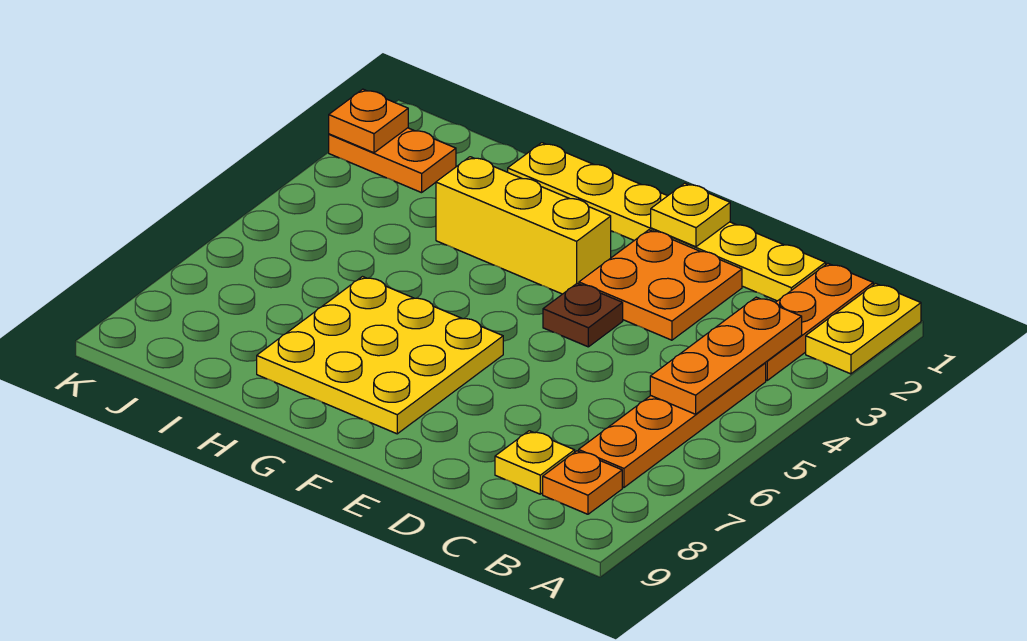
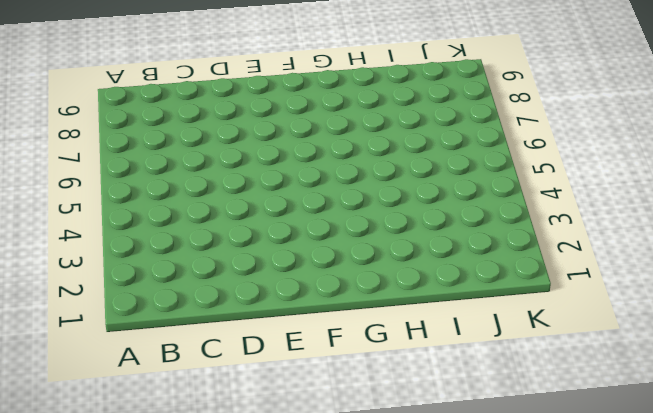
none -> yellow plate A1:A2 level 1
none -> orange plate B1:B3 level 1
none -> orange plate B4:B7 level 1

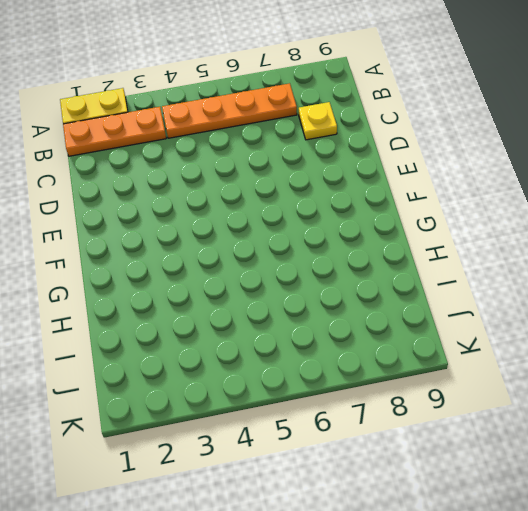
none -> orange plate B8 level 1
none -> yellow plate C1:H1 level 1
none -> orange plate D2:E3 level 1

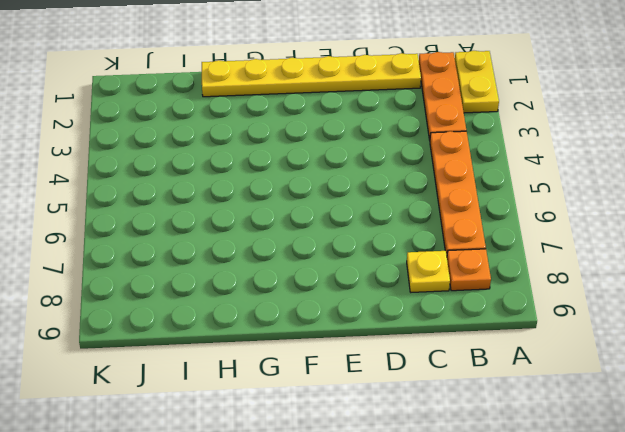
none -> orange plate D2:E3 level 1
none -> brown plate E4 level 1
none -> yellow brick F3:H3 level 1

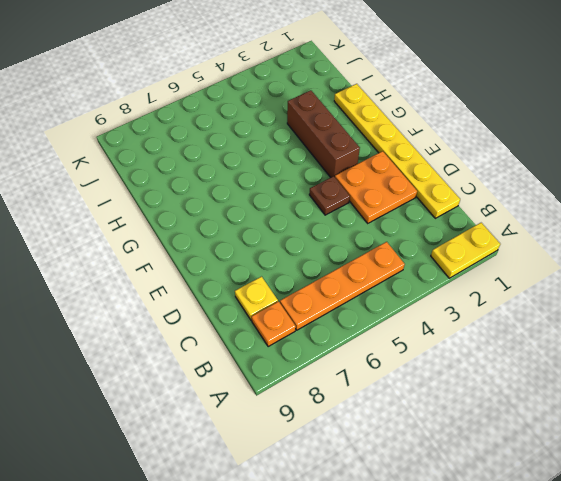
brown brick F3:H3 level 1 -> yellow brick F3:H3 level 1
none -> orange plate B1:B3 level 1
none -> yellow plate F6:H8 level 1
none -> orange plate J2:K2 level 1

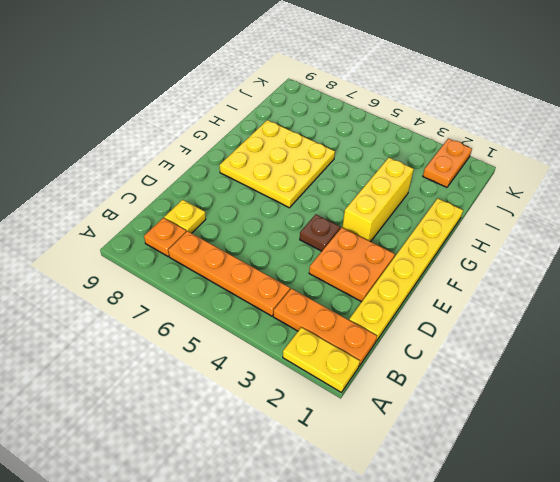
none -> orange plate B3:B5 level 2
none -> yellow plate E1 level 2
none -> orange plate K2 level 2

